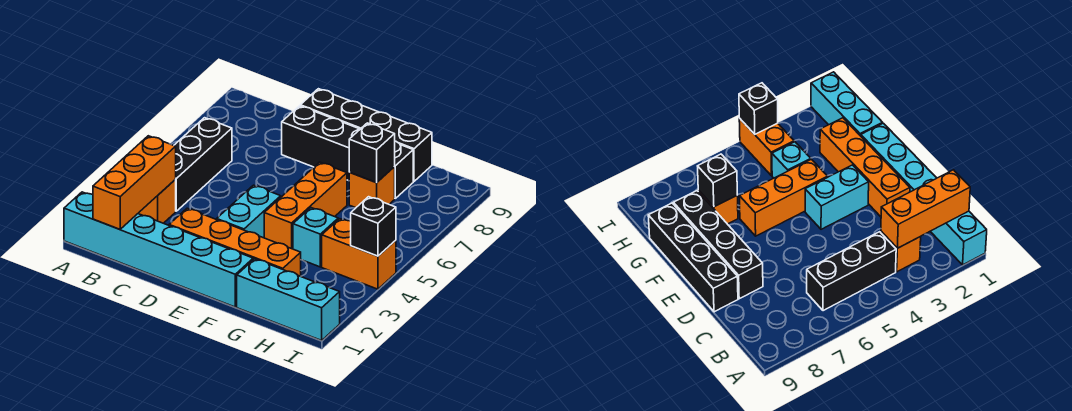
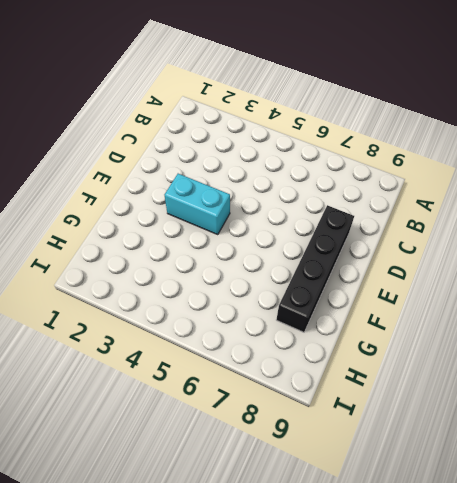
none -> cyan brick A1:F1 level 1
none -> orange brick B3 level 1
none -> black brick B4:B6 level 1

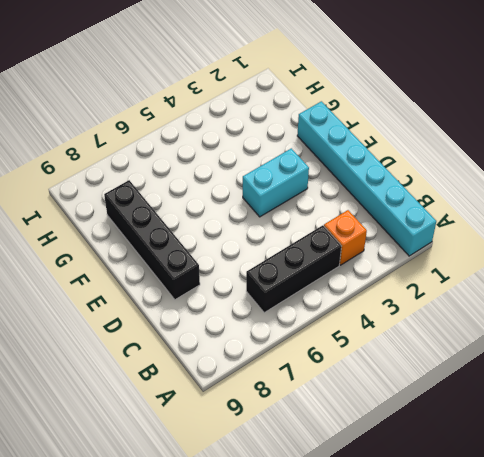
none -> orange brick D2:G2 level 1
none -> black brick D9:G9 level 1
none -> orange brick F4:F6 level 1

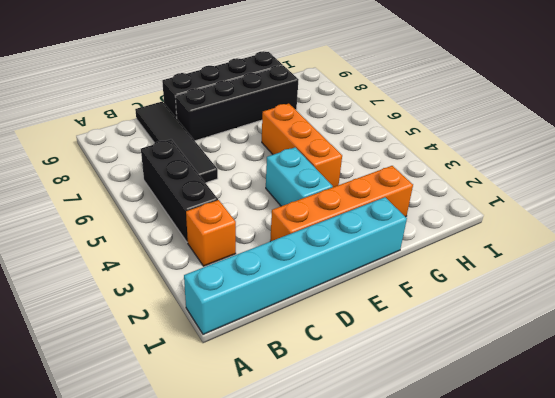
black tile C6:C9 level 1 -> none
none -> cyan brick G1:I1 level 1
none -> cyan brick G4 level 1
none -> orange brick G7 level 1

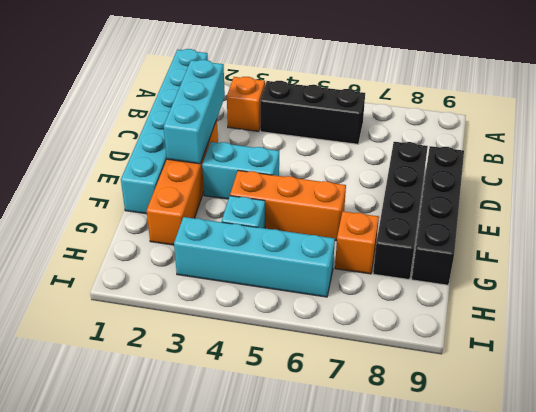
cyan brick C2:E2 level 2 -> cyan brick G1:I1 level 1
cyan brick H3:H6 level 1 -> orange brick H4:I4 level 1
none -> orange brick B1:B3 level 2
none -> black brick G7 level 2
none -> black brick I4 level 2

